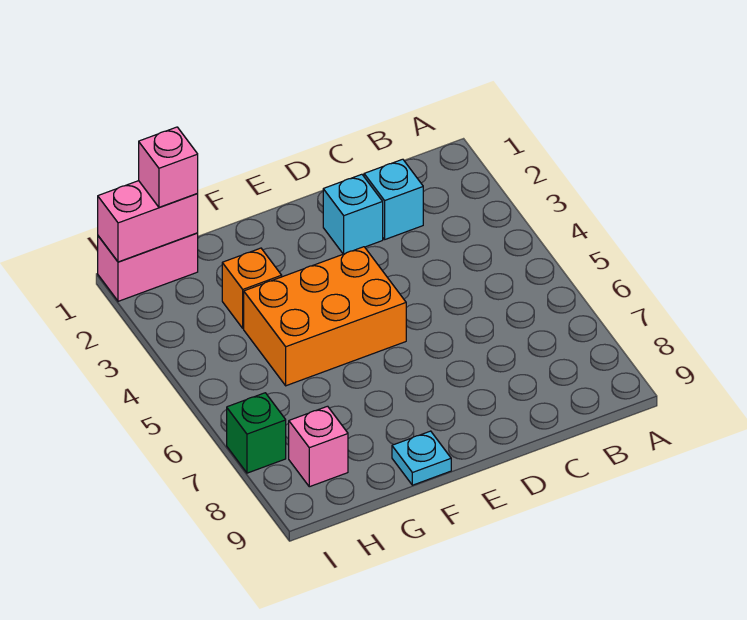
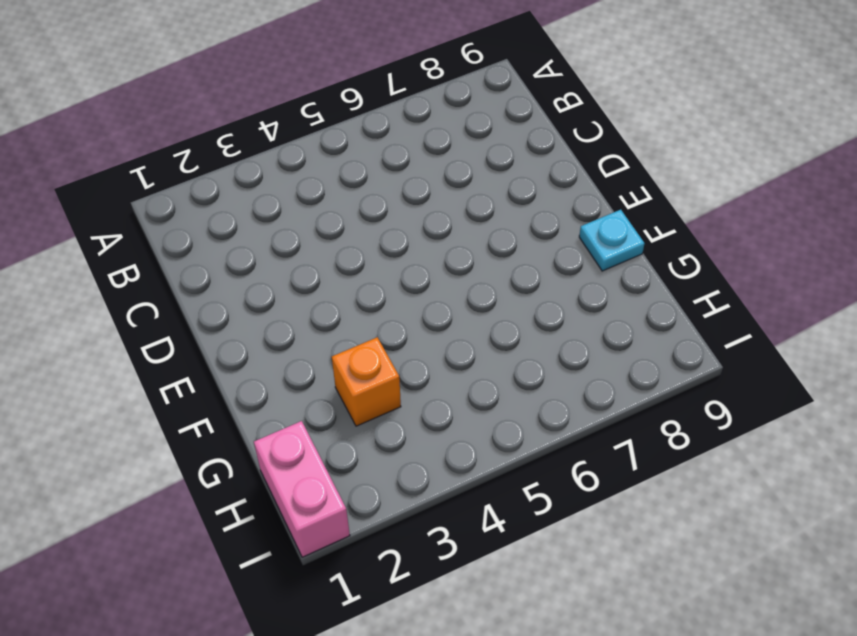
none -> cyan brick C2 level 1
none -> cyan brick D2 level 1

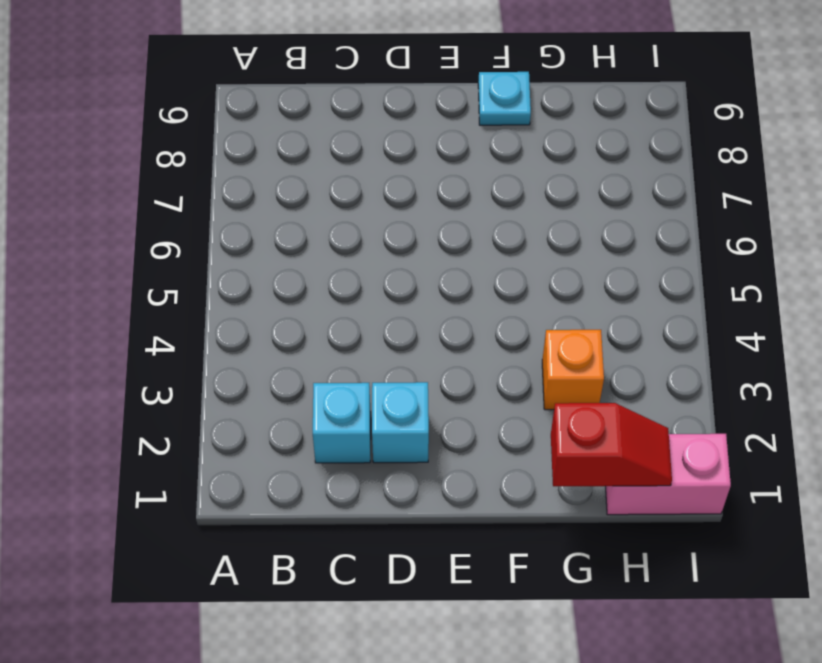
red slope G1:H1 level 2 top G -> pink brick H1:I1 level 2
none -> orange brick E4:G5 level 1
none -> pink brick H8 level 1

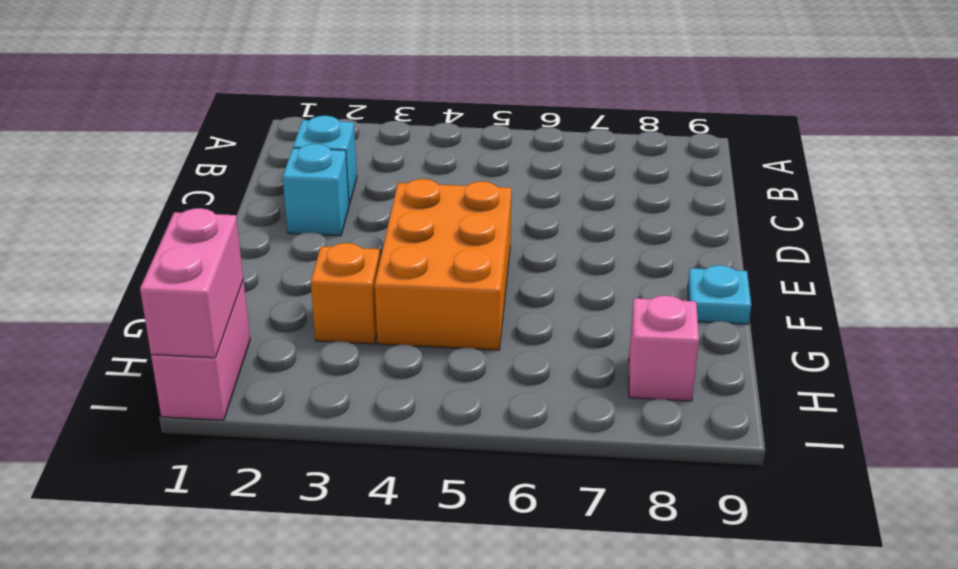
none -> green brick I7 level 1
none -> pink brick H1 level 3

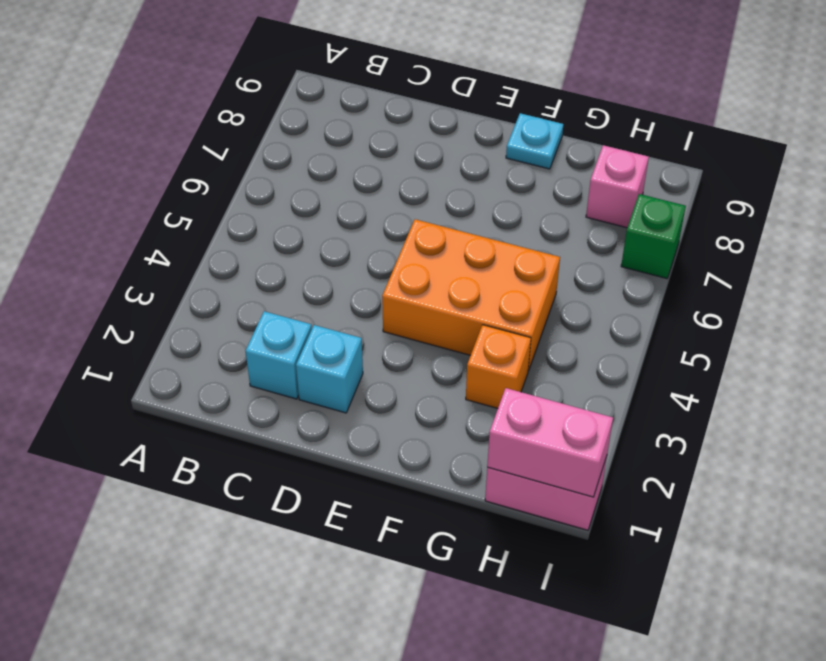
none -> pink brick H1 level 3

